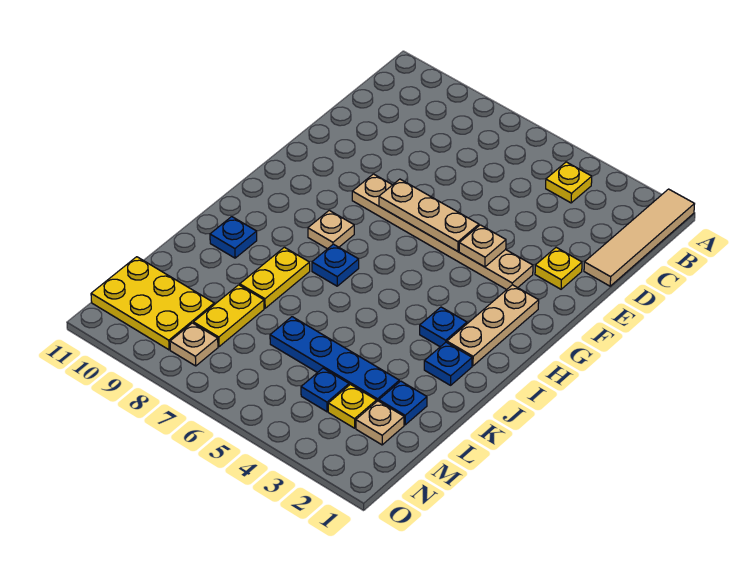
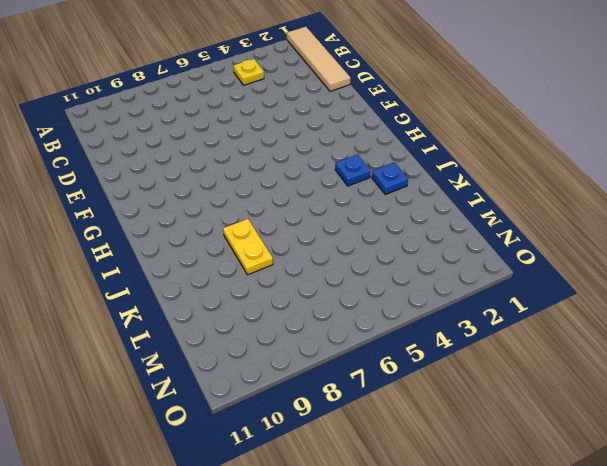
none -> yellow plate E2 level 1
none -> tan plate F3:F8 level 1
none -> tan plate G2:I2 level 1

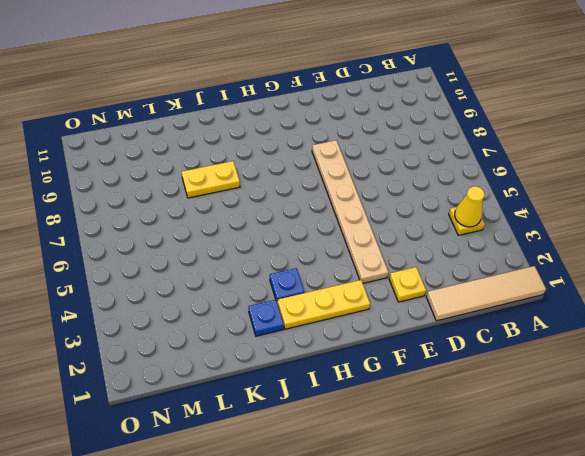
yellow cone B4 level 2 -> none
yellow plate G2:I2 level 1 -> tan plate G2:I2 level 1
none -> tan plate H8 level 1
none -> blue plate I7 level 1
none -> blue plate J10 level 1

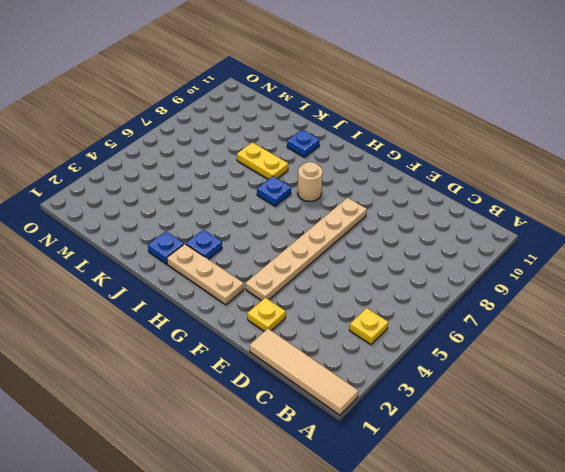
tan round brick H8 level 1 -> tan plate H8 level 1
none -> blue plate L2 level 1
none -> blue plate L3:L6 level 1
none -> yellow plate L8:M8 level 1

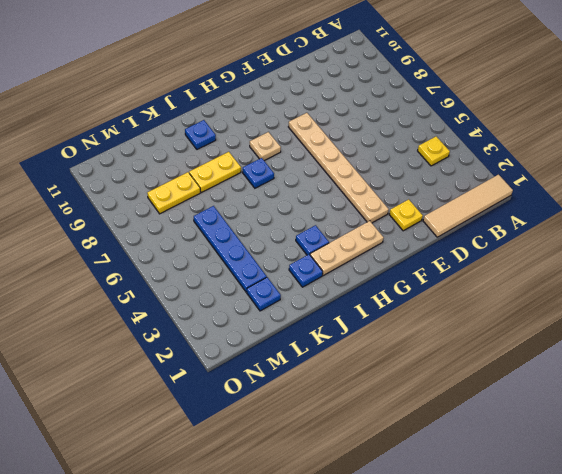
none -> tan plate M2 level 1
none -> yellow plate M3 level 1
none -> blue plate M4 level 1

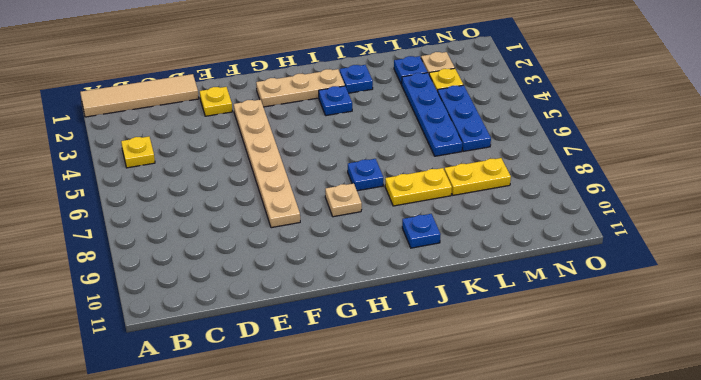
blue plate M4:M6 level 1 -> blue plate M4 level 1
none -> yellow plate M9:N11 level 1
none -> tan plate N8 level 1
none -> tan plate F4 level 2

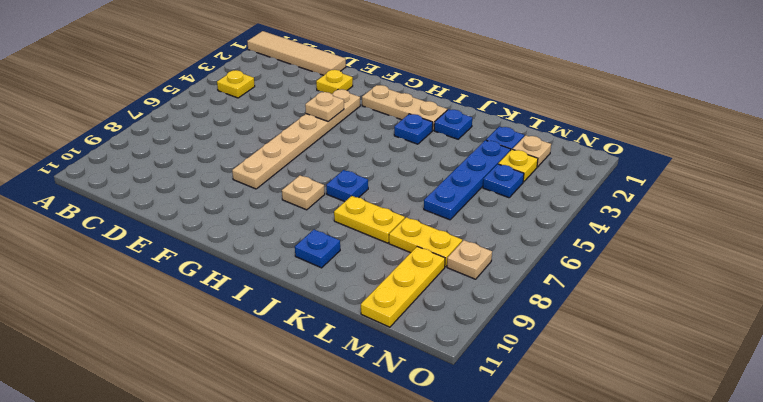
yellow plate M9:M11 level 1 -> yellow plate M9:N11 level 1
none -> tan plate F5:F7 level 2

